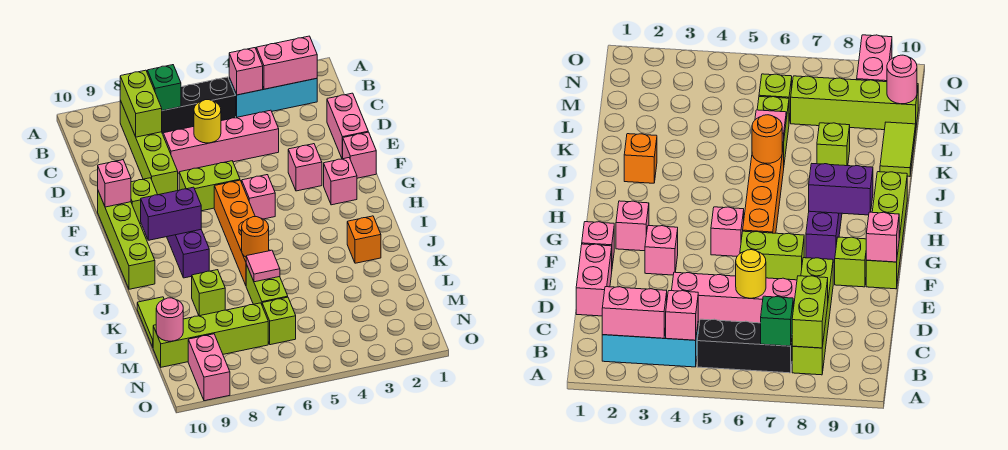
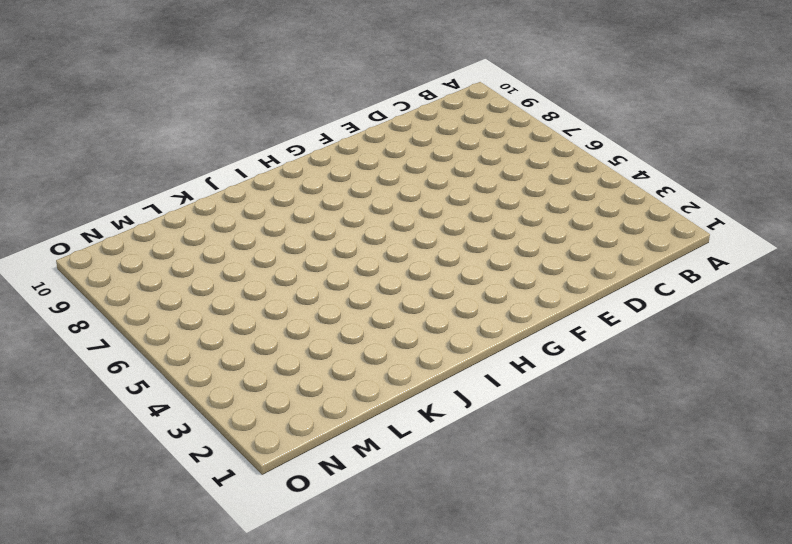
none -> cyan brick B2:B4 level 1
none -> black brick B5:B7 level 1
none -> lime brick B8:E8 level 1
none -> pink brick D1:E1 level 1

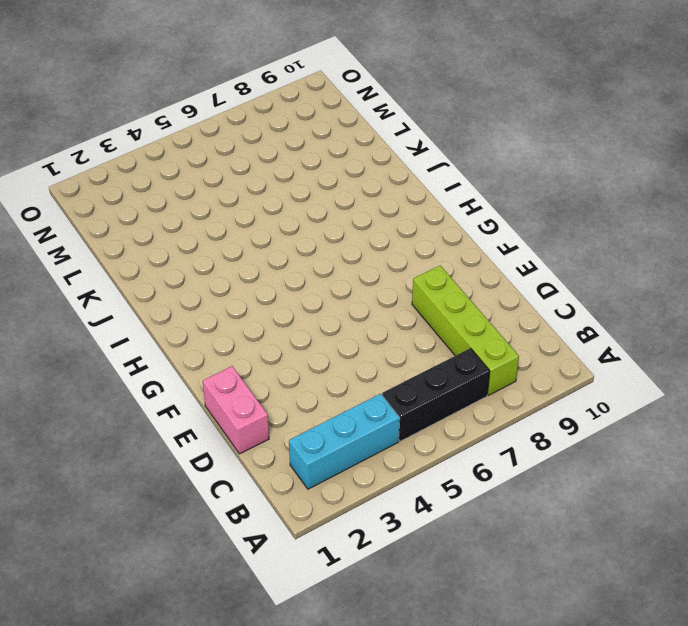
none -> pink brick D4:D7 level 1
none -> pink brick F1 level 1
none -> pink brick F3 level 1
none -> lime brick F6:F7 level 1

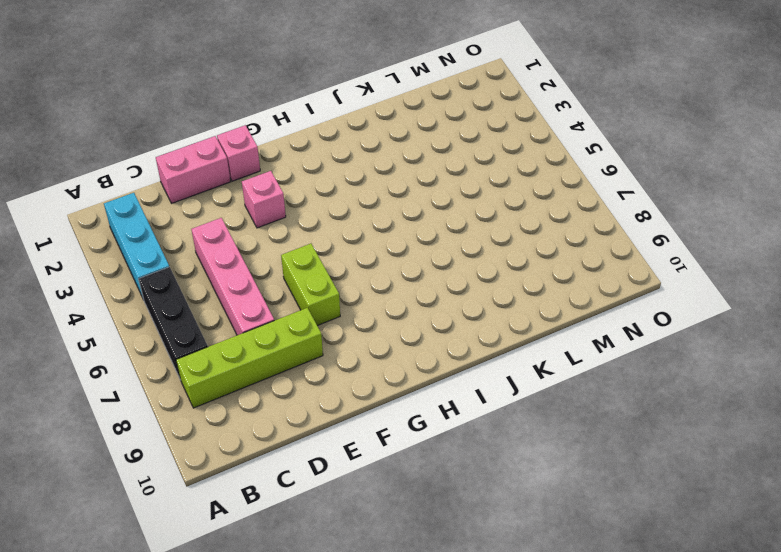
none -> lime brick F9 level 1
none -> lime brick F10:I10 level 1
none -> pink brick G2 level 1
none -> pink brick G5 level 1

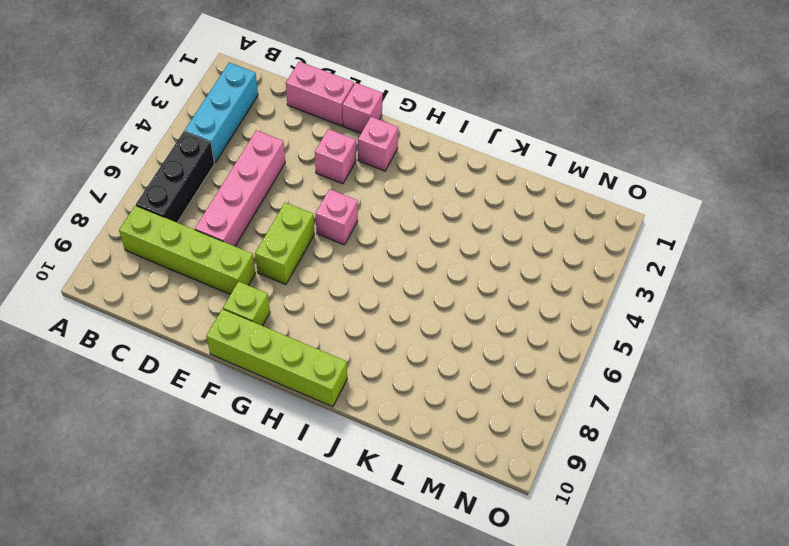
none -> orange brick G6:J6 level 1
none -> purple brick G8:I8 level 1
none -> orange brick J2 level 1
none -> lime brick K6:L6 level 1

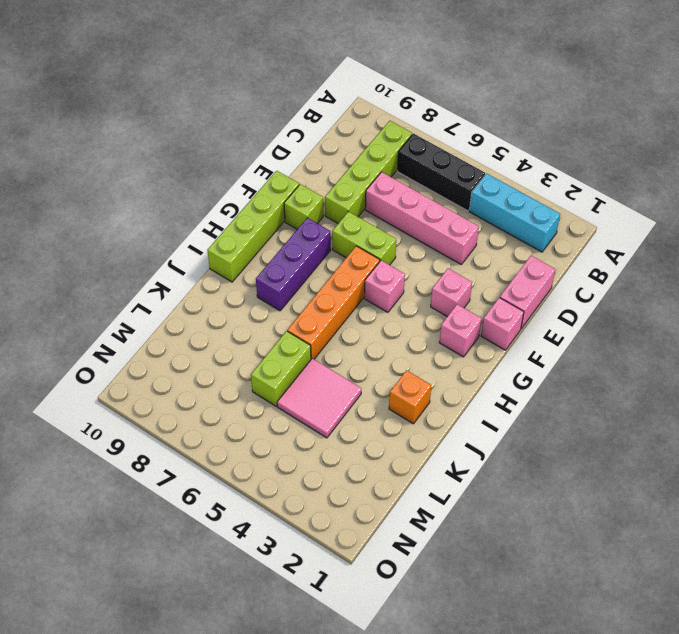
pink tile K4:L5 level 1 -> none
none -> lime brick K8 level 1
none -> lime tile K10:L10 level 1
none -> lime brick M6 level 1
none -> lime brick M7:M10 level 1

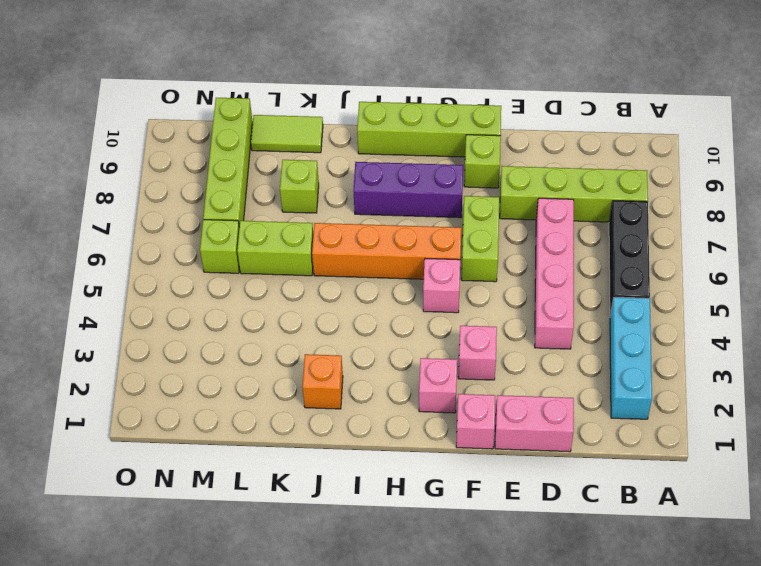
none -> pink brick N9:O9 level 1
none -> pink brick B2:B3 level 2
none -> pink brick B4 level 2
none -> green brick B7 level 2

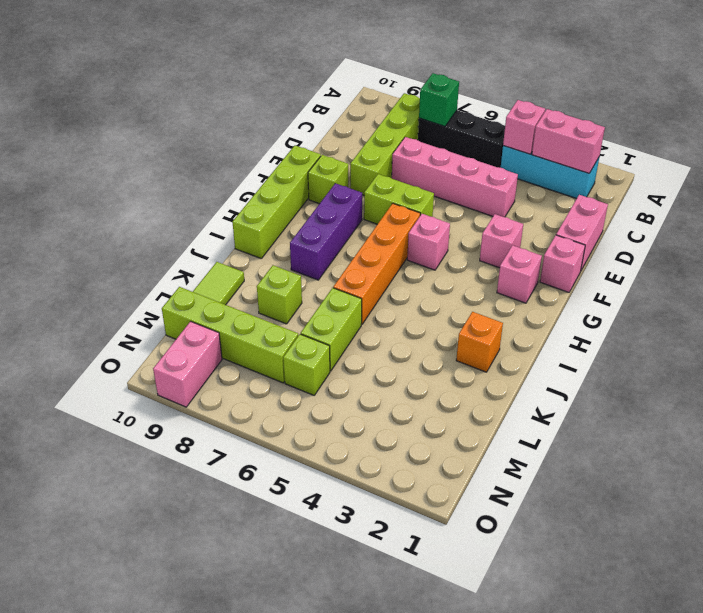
none -> lime brick B8:C8 level 2
none -> yellow round brick D6 level 2
none -> pink brick F10 level 2
none -> purple brick H8:H9 level 2

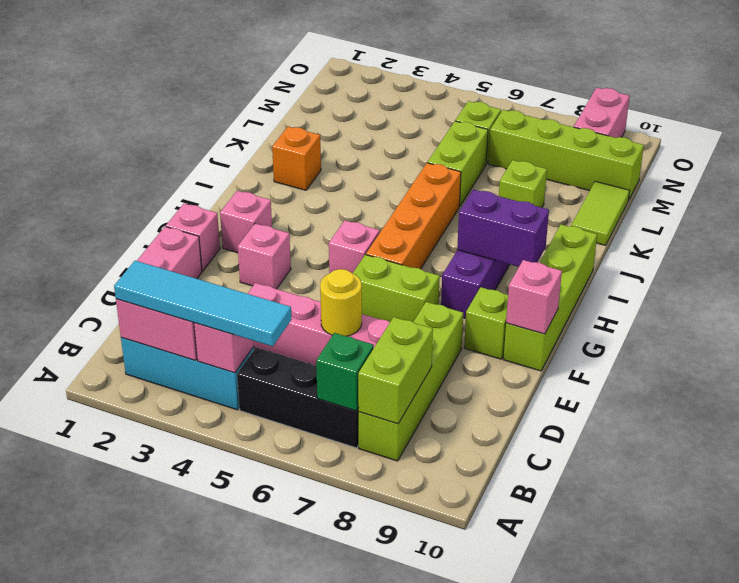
cyan tile B2:B5 level 3 -> none
none -> orange round brick J6 level 2
none -> pink tile K6 level 2
none -> pink round brick M10 level 2

